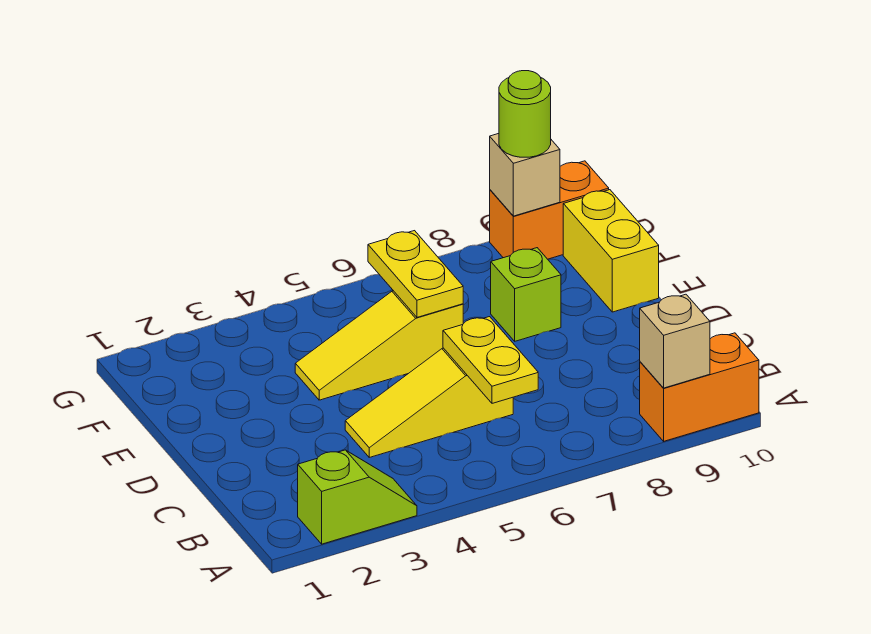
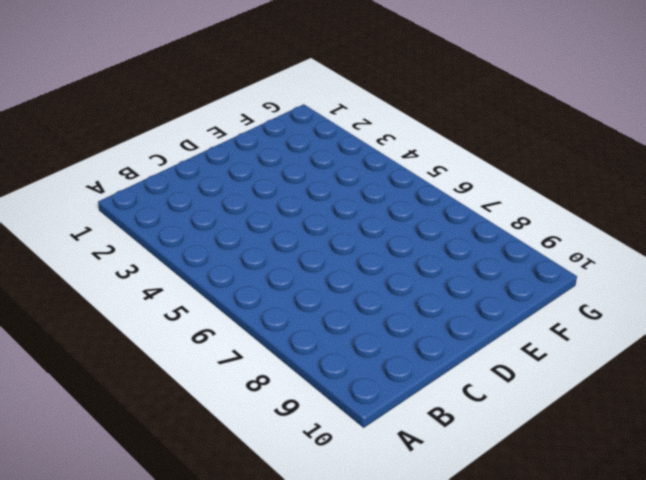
none -> lime slope A2:A3 level 1 top 2
none -> orange brick A9:A10 level 1
none -> yellow slope C4:C6 level 1 top 6

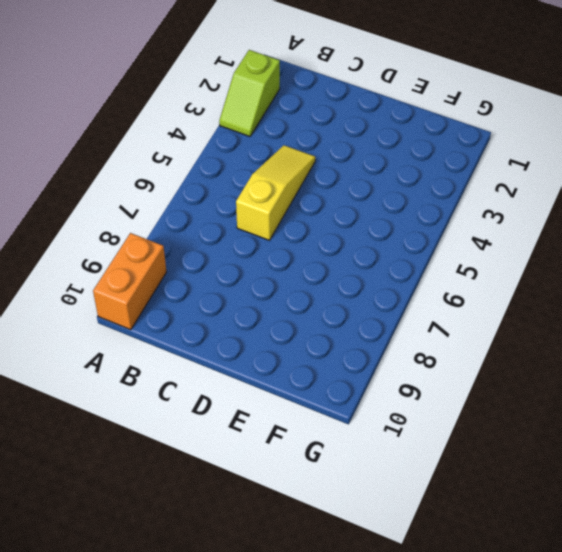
none -> yellow slope E4:E6 level 1 top 6
none -> lime brick E8 level 1
none -> yellow brick E10:F10 level 1

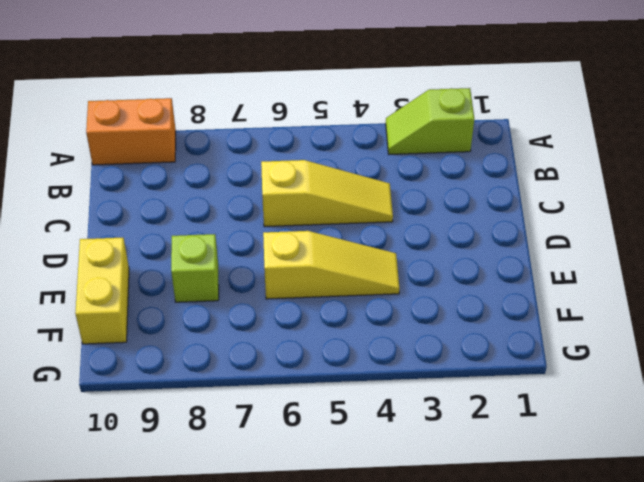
none -> orange brick G9:G10 level 1
none -> tan brick A9 level 2
none -> yellow plate B6:C6 level 2

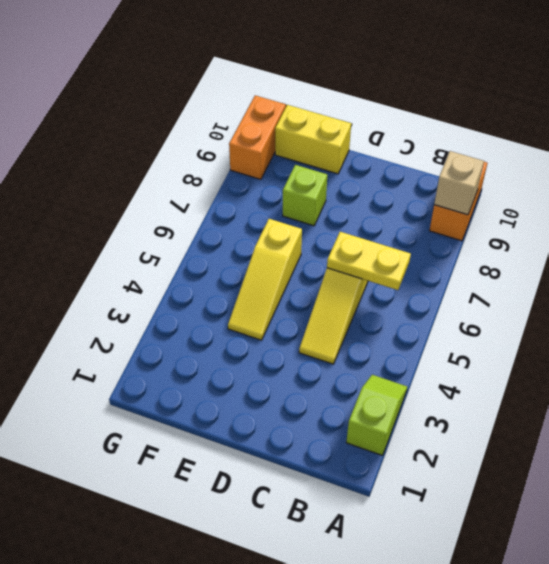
none -> yellow plate E6:F6 level 2
none -> tan brick G9 level 2
none -> lime round brick G9 level 3

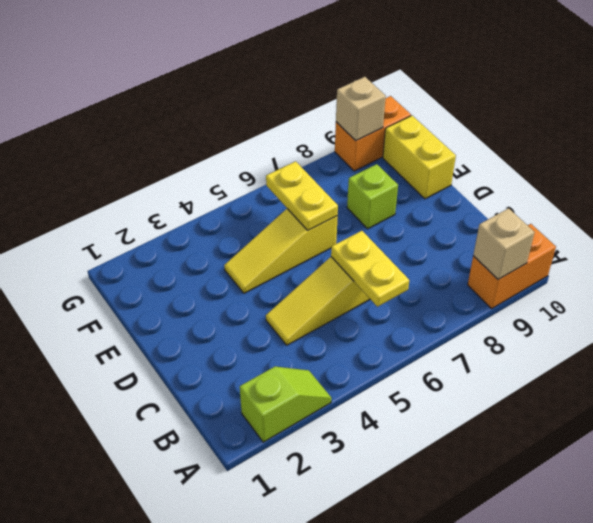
none -> lime round brick G9 level 3

